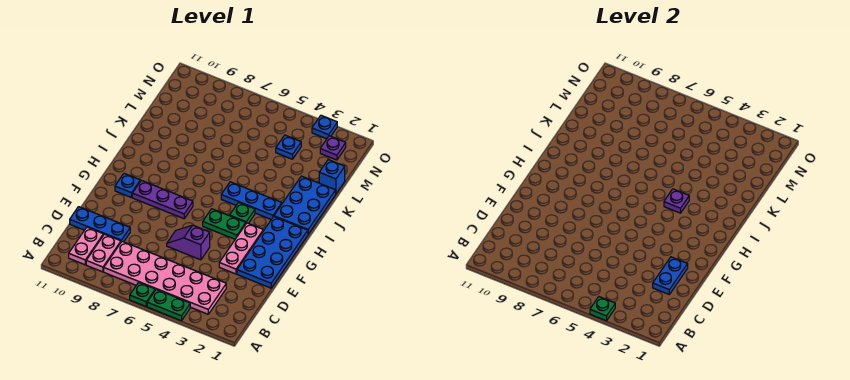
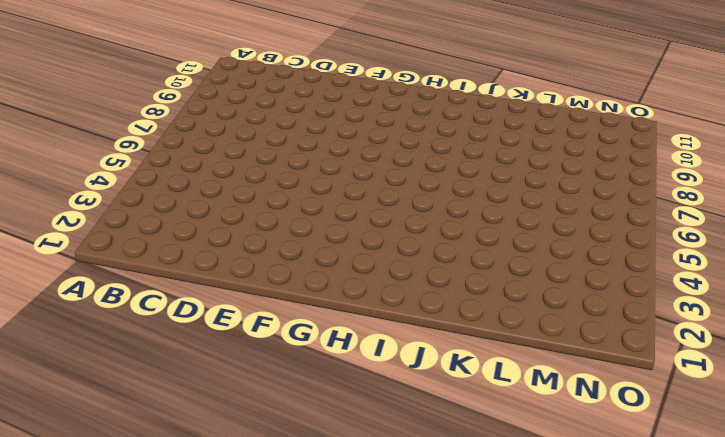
none -> green plate A4:A5 level 1
none -> green plate A6 level 1
none -> pink plate B3:C8 level 1

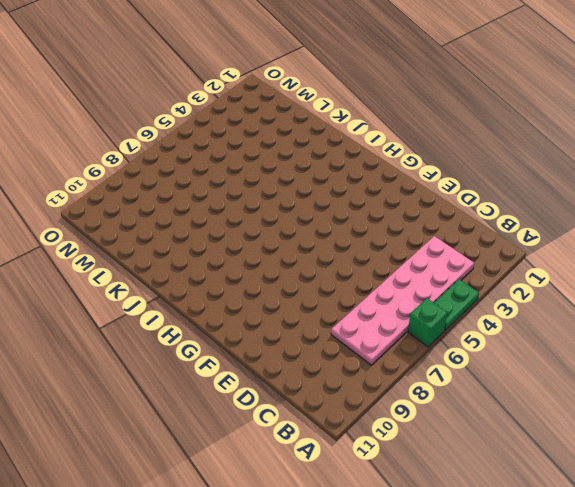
green brick A6 level 1 -> green plate A6 level 1
none -> pink plate B9:C9 level 1
none -> pink plate B10:C10 level 1
none -> blue plate D9:D11 level 1

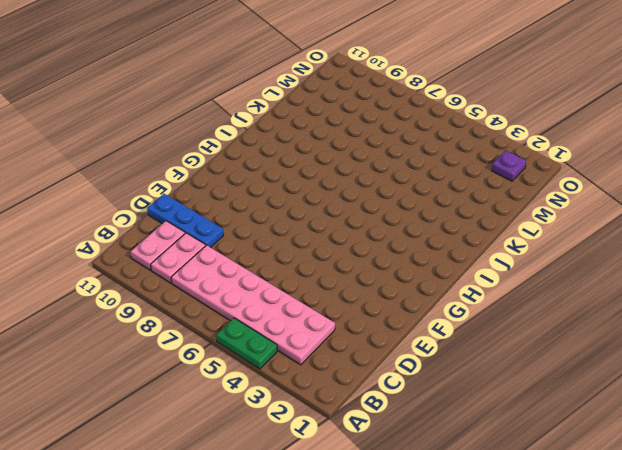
none -> green plate A6 level 1
none -> blue plate E1:H2 level 1
none -> pink plate E3:G3 level 1

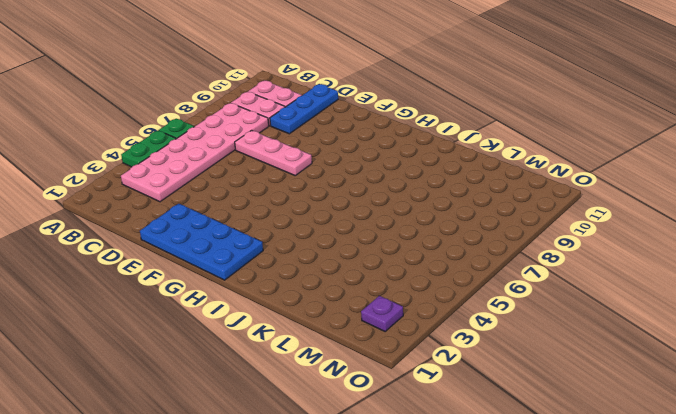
pink plate D7:F7 level 1 -> pink plate E3:G3 level 1
none -> purple slope E5:E6 level 1 top 5
none -> green plate G4:G5 level 1
none -> purple plate G7:G9 level 1

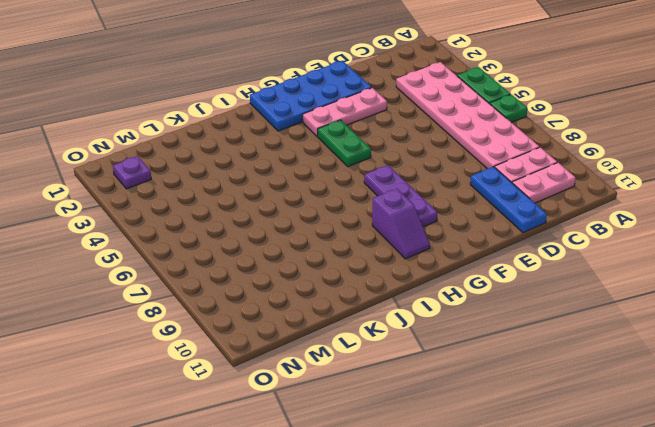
purple slope H9:H10 level 1 top 9 -> purple slope E5:E6 level 1 top 5
none -> blue plate G10 level 1
none -> green plate H4 level 1
none -> blue plate I1:K2 level 1

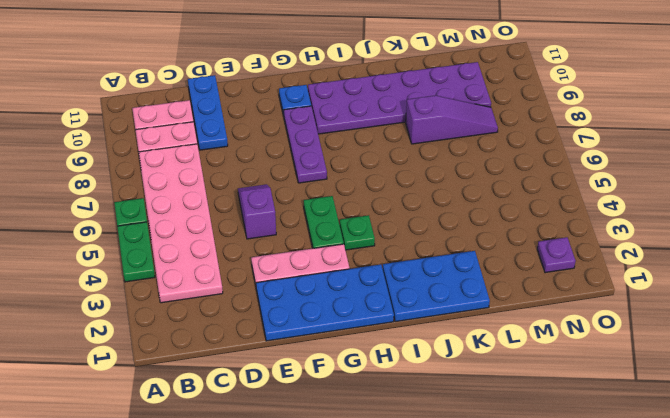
purple plate H9:M10 level 1 -> none
purple slope K8:M8 level 1 top K -> none
none -> blue plate I3:I5 level 1
none -> blue brick L1 level 1
none -> blue plate M4 level 1

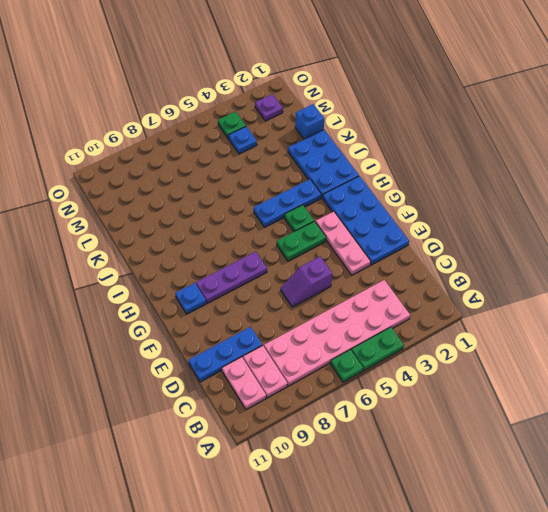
green plate N4 level 1 -> green plate A4 level 2
none -> blue plate O3 level 1
none -> blue plate D2:E2 level 2
none -> purple plate I4 level 2

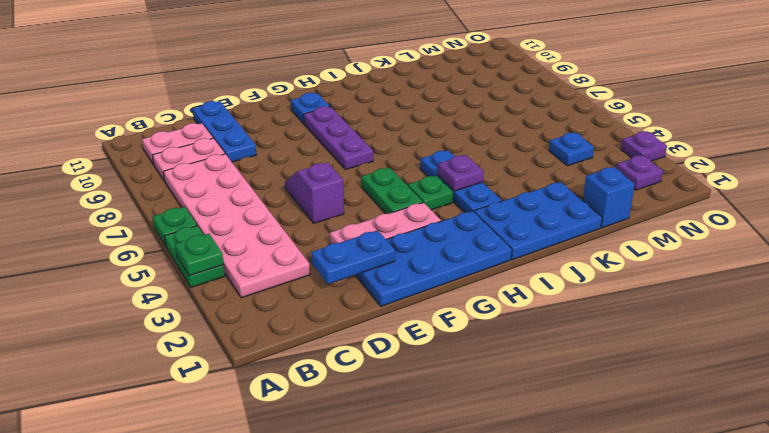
purple plate O3 level 1 -> blue plate O3 level 1

